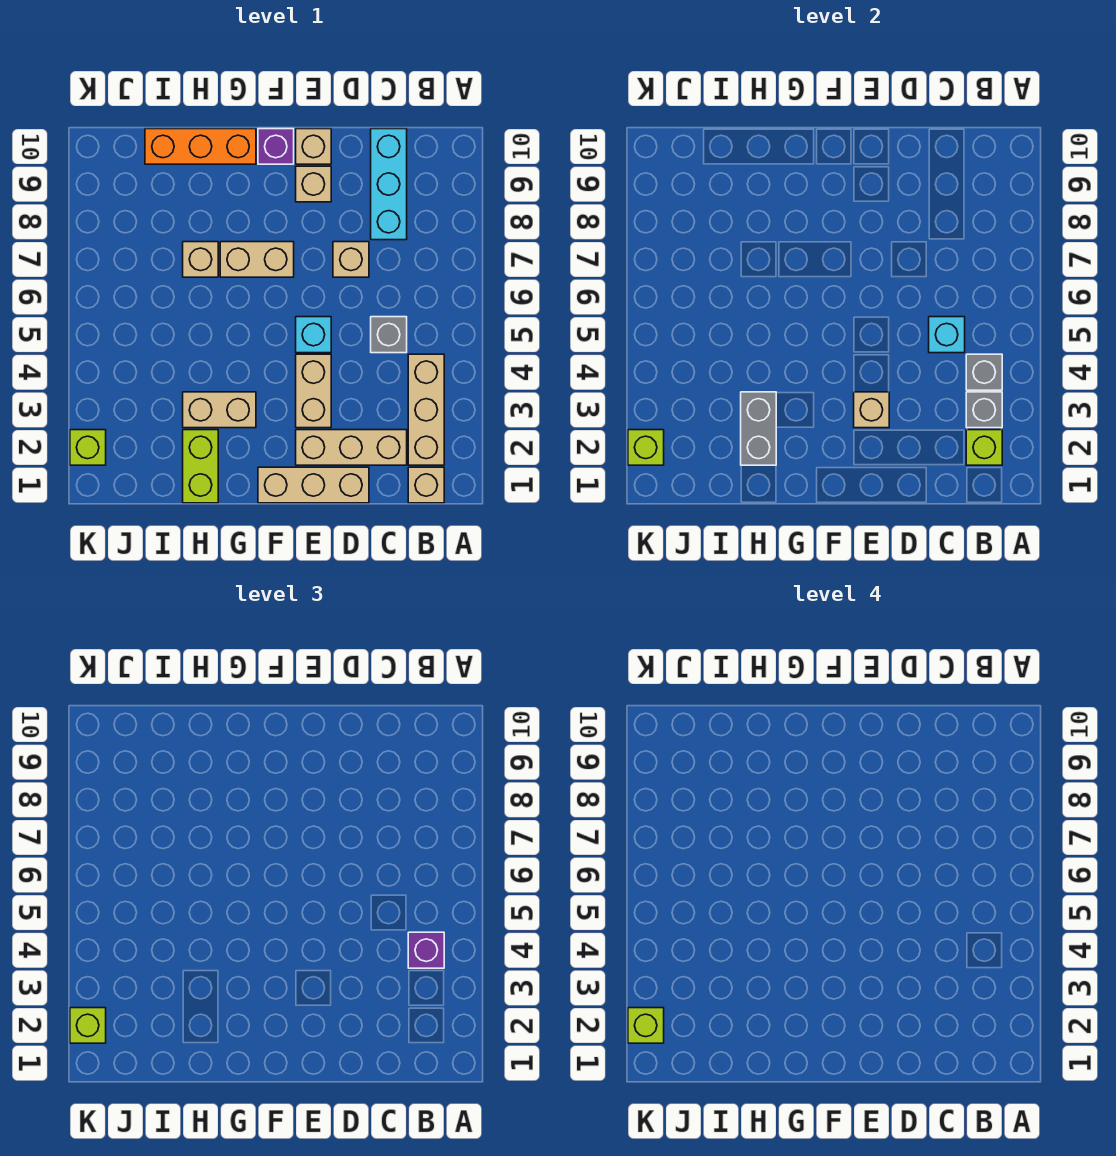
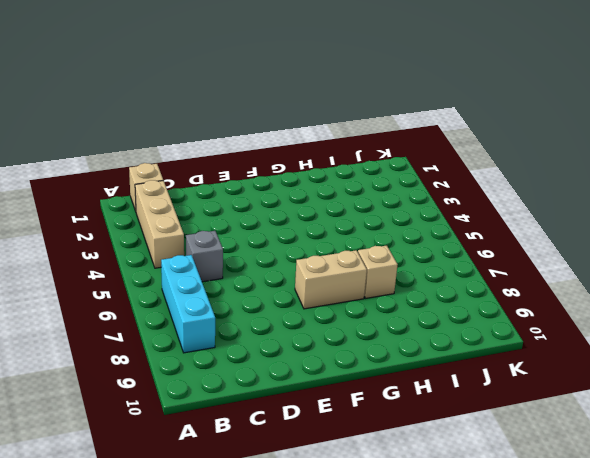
cyan brick B6:B8 level 1 -> cyan brick C8:C10 level 1
none -> tan brick C2:E2 level 1
none -> tan brick D1:F1 level 1
none -> tan brick D7 level 1

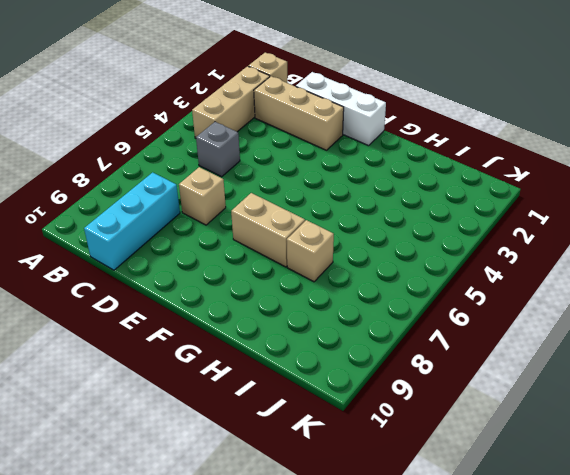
white brick D1:F1 level 1 -> tan brick D1:F1 level 1
none -> tan brick E3:E4 level 1
none -> cyan brick E5 level 1
none -> tan brick E9 level 1

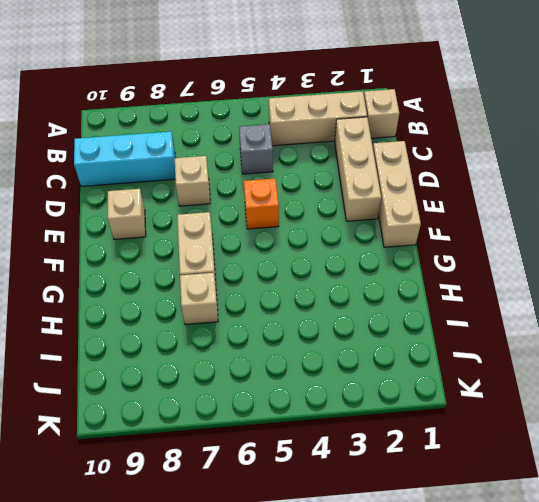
orange brick E5 level 1 -> cyan brick E5 level 1
none -> tan brick E3:E4 level 1
none -> tan brick E10 level 1
none -> purple brick F10 level 1

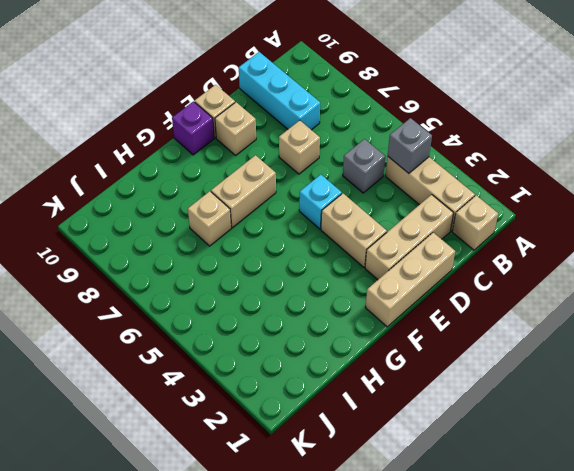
none -> tan brick G3:H3 level 1
none -> orange brick G10:I10 level 1
none -> lime brick H1:H2 level 1

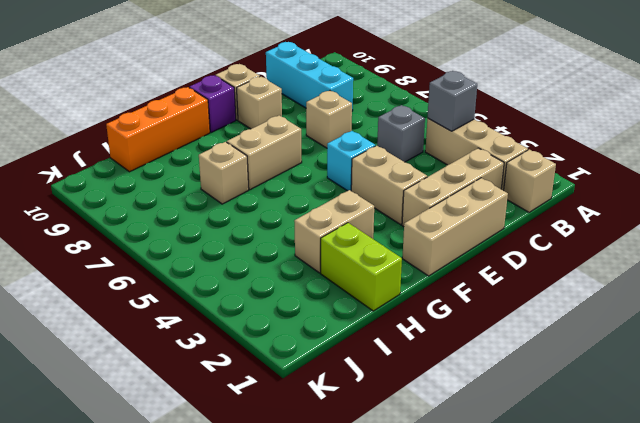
none -> lime brick K2 level 1
none -> lime brick B2 level 2
none -> grey brick B3 level 2

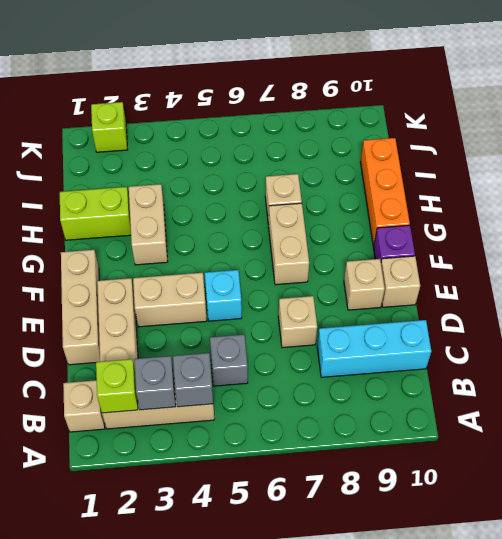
none -> cyan brick C5 level 2
none -> tan brick E3 level 2
none -> grey brick H2:H3 level 2

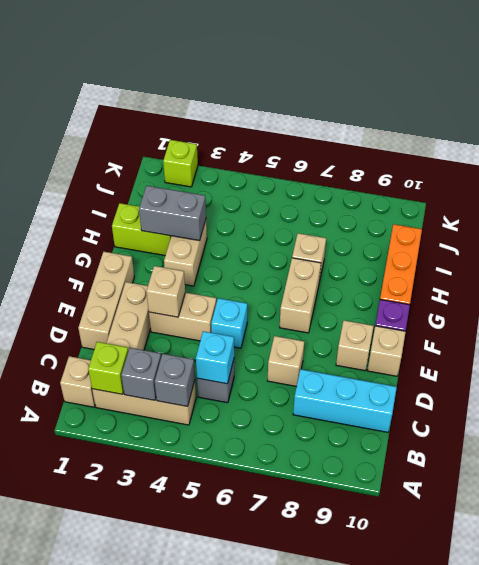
none -> lime brick K2 level 2
none -> purple brick B4 level 3
none -> lime brick K2 level 3

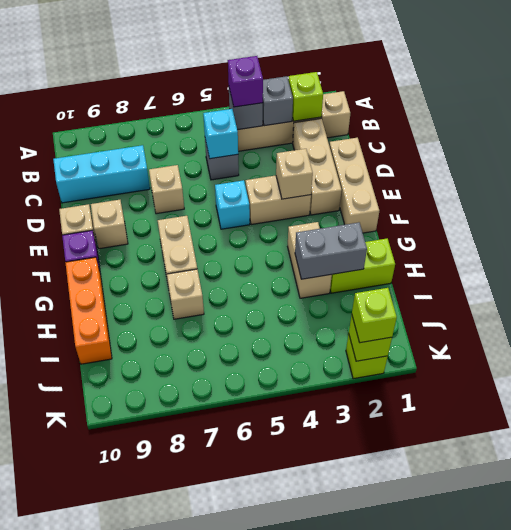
none -> lime brick K2 level 4

